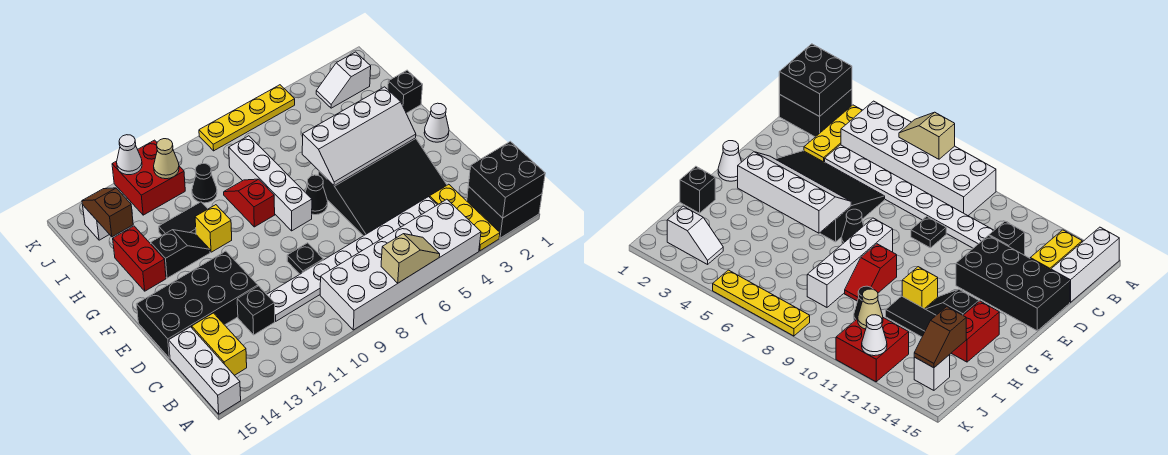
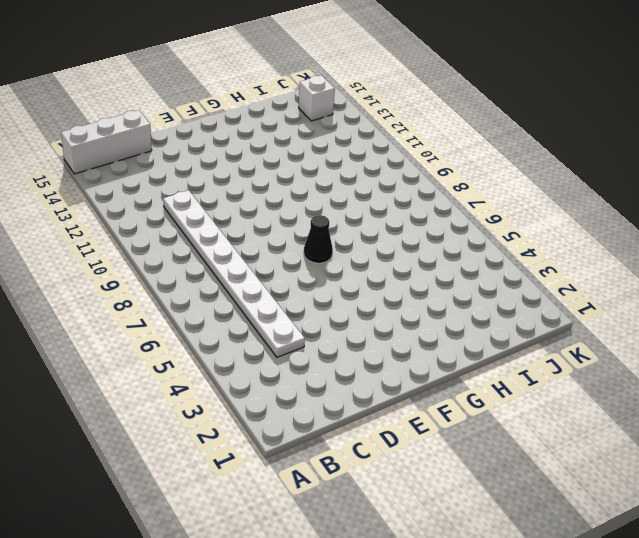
none -> black brick A1:B2 level 1
none -> yellow plate A3:C3 level 1
none -> white brick A4:B9 level 1
none -> yellow brick B14:C14 level 1

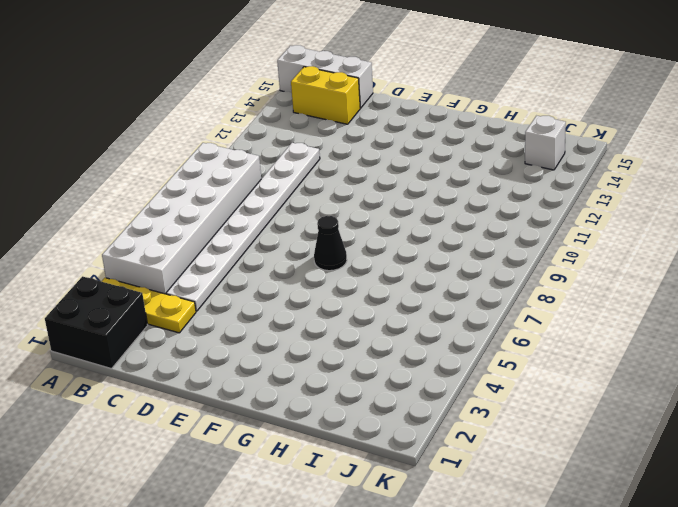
none -> black brick C12 level 1
none -> black slope D3:F6 level 1 top F
none -> black plate D9 level 1
none -> black brick D12:E15 level 1

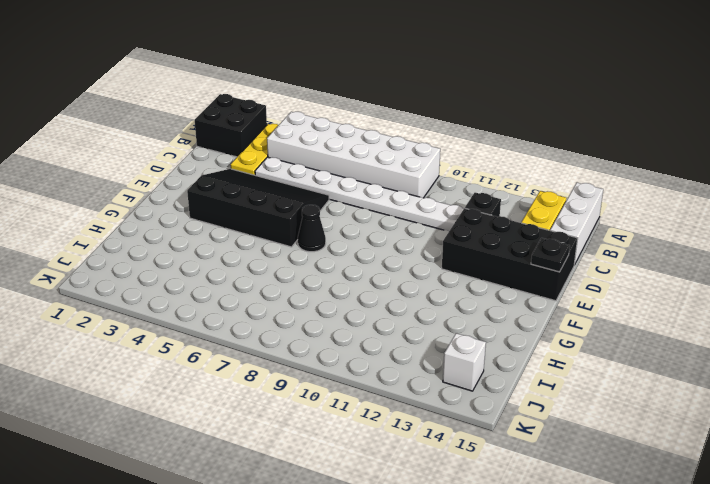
black plate E15 level 2 -> black plate D9 level 1
none -> white cone F1 level 1
none -> white brick F8:I8 level 1
none -> red slope G9:H9 level 1 top G
none -> yellow brick G11 level 1

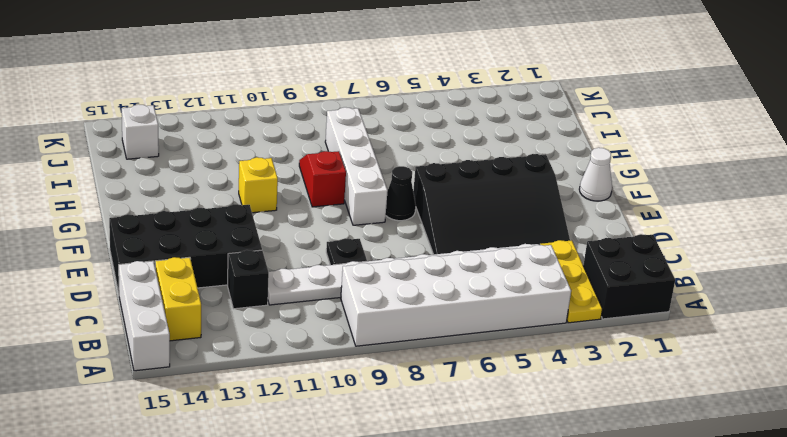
none -> black slope G12:G13 level 1 top 13
none -> red brick G14:H14 level 1
none -> black brick H1 level 1
none -> black tile H11:H12 level 1

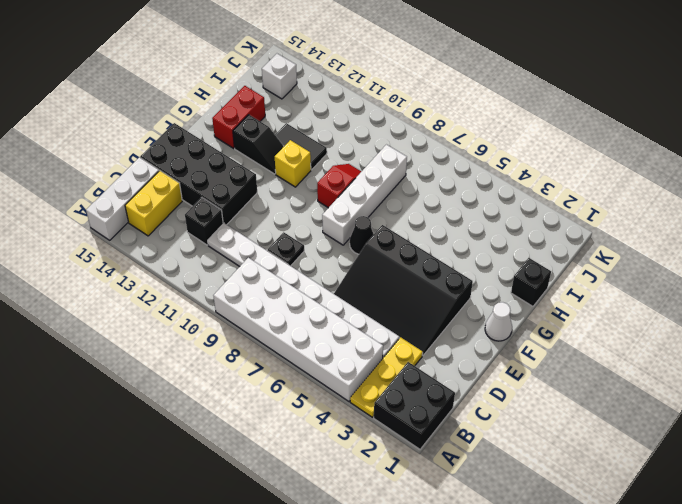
none -> black cone I10 level 1
none -> white slope J2:J3 level 1 top 2
none -> red brick J11:K12 level 1
none -> yellow plate K5:K8 level 1

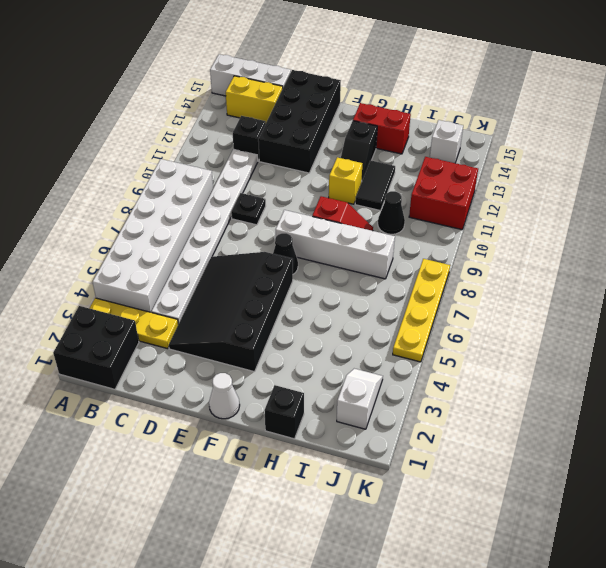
none -> black brick A1:B2 level 2
none -> tan slope A6:A7 level 2 top 7
none -> white slope F3:G6 level 2 top G
none -> brown slope I14:J14 level 2 top I

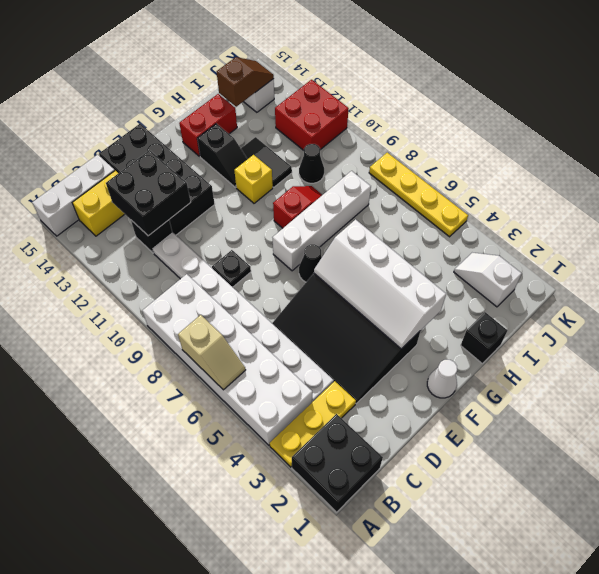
black brick C12:D13 level 2 -> black brick A1:B2 level 2
none -> tan cone J11 level 2
none -> white cone K12 level 2

